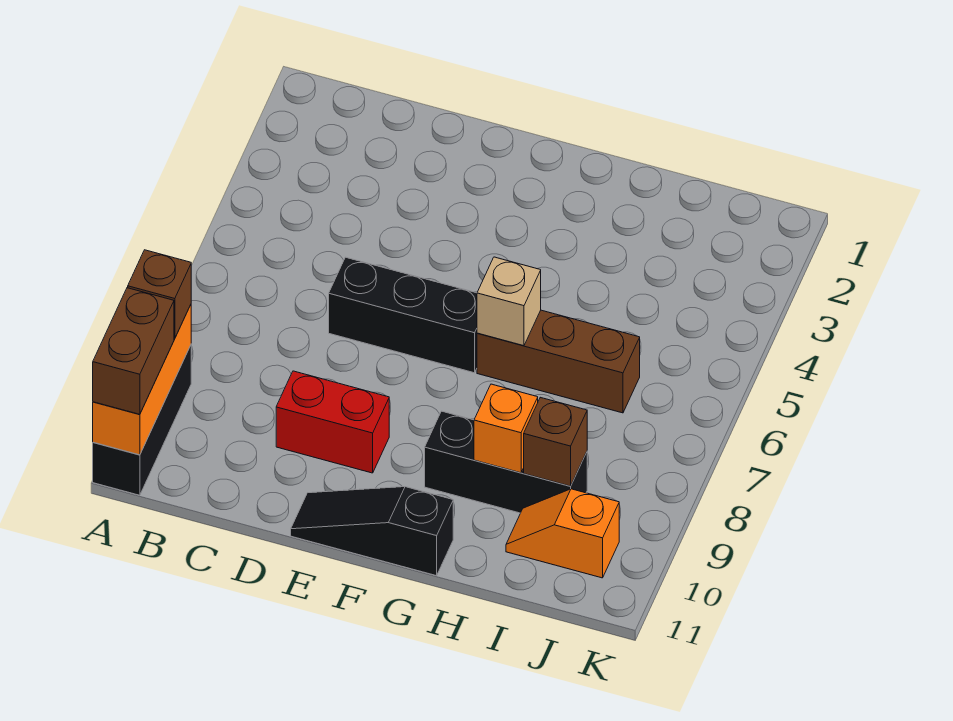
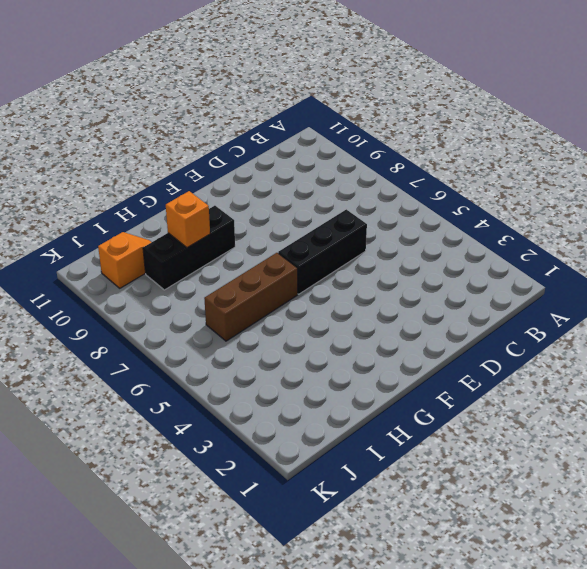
none -> black brick A9:A11 level 1
none -> red brick D9:E9 level 1
none -> black slope E11:G11 level 1 top G

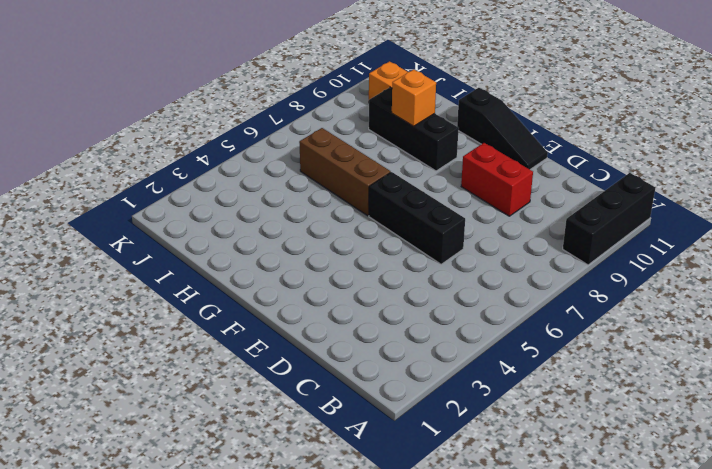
none -> orange brick A9:A11 level 2
none -> tan brick G6 level 2
none -> brown brick I9 level 2

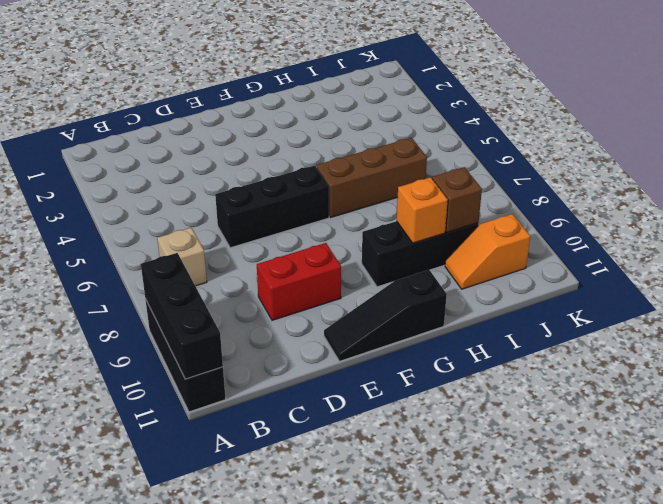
black brick A9:A11 level 2 -> orange brick A9:A11 level 2
tan brick B7 level 1 -> tan brick G6 level 2
none -> brown brick A9 level 3
none -> brown brick A10:A11 level 3

